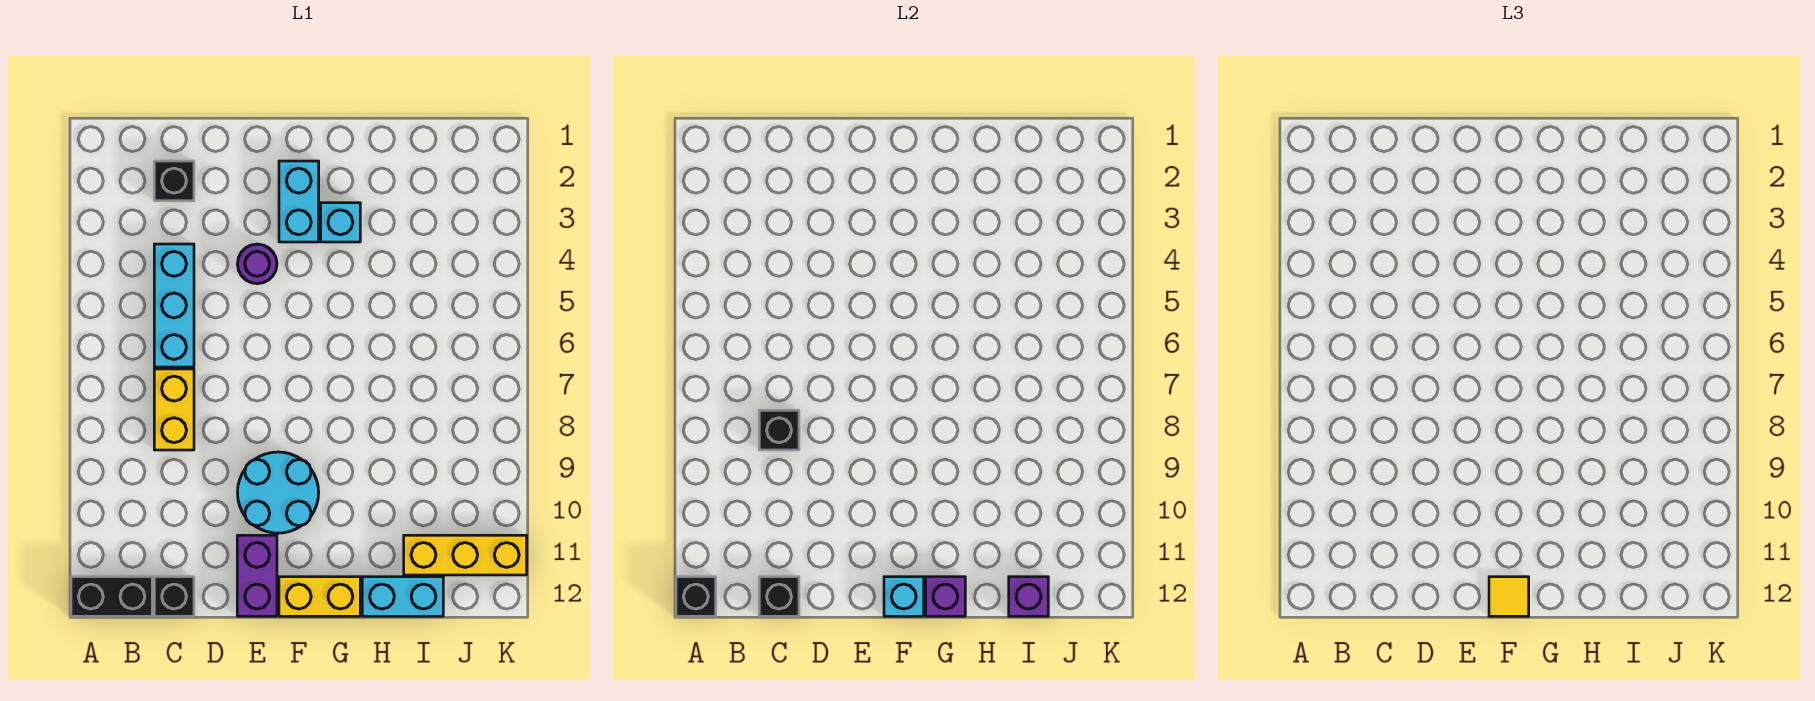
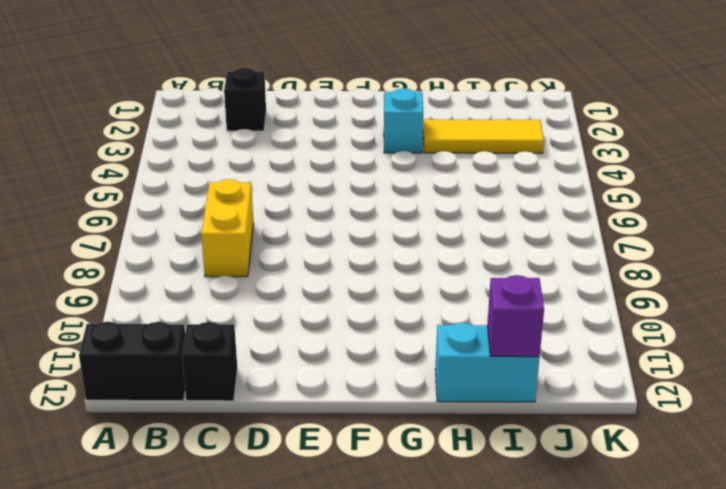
yellow tile H3:J3 level 1 -> none
none -> cyan brick C4:C6 level 1
none -> purple round brick E4 level 1
none -> cyan round brick E9:F10 level 1

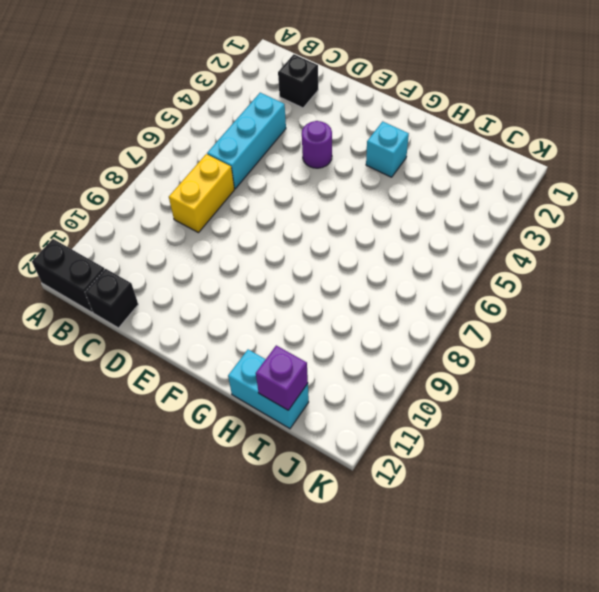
none -> cyan round brick E9:F10 level 1
none -> purple brick E11:E12 level 1
none -> cyan brick F2:F3 level 1

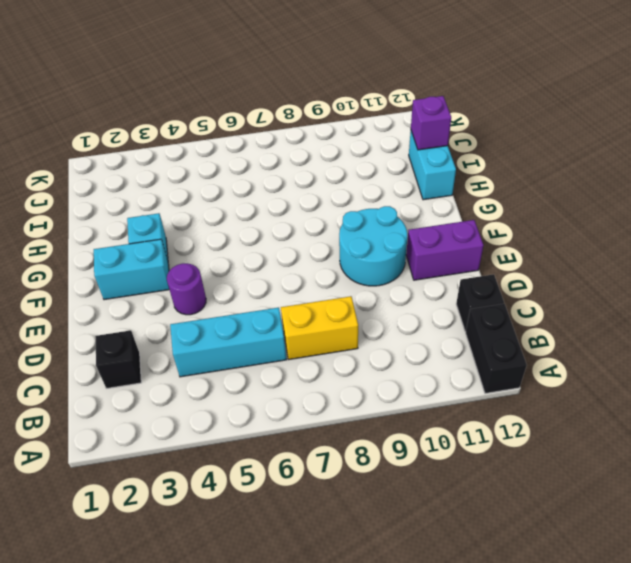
none -> yellow brick F12:G12 level 1
none -> yellow brick I11:K11 level 1
none -> black brick A12 level 2

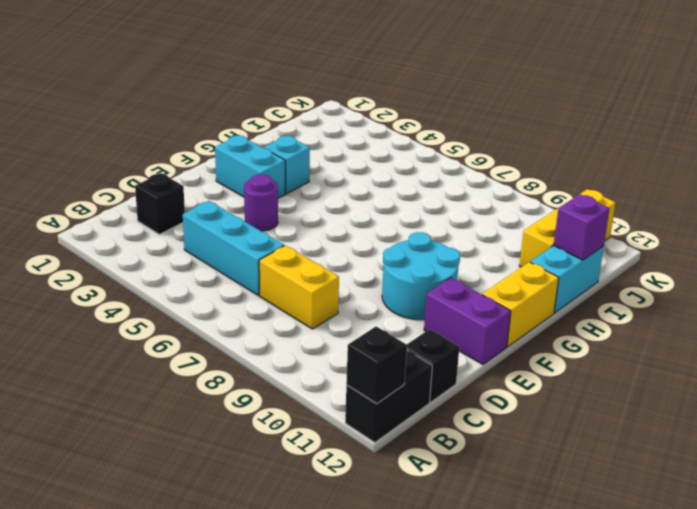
none -> black brick C8 level 2
none -> black brick C12 level 2
none -> cyan brick F12 level 2

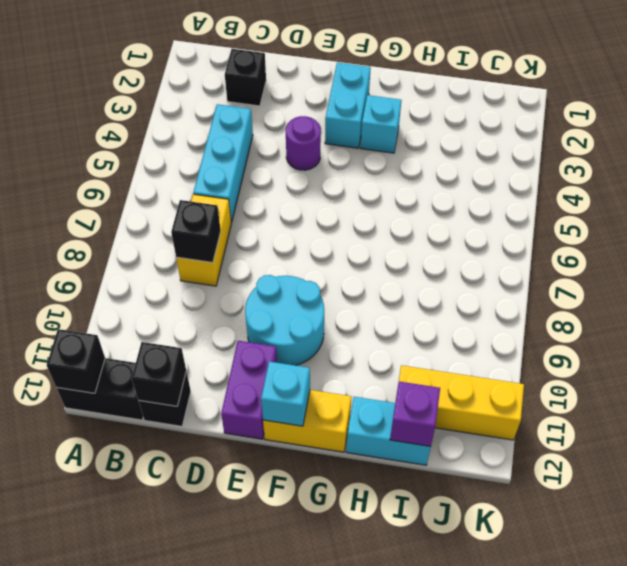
none -> purple brick G12 level 2
none -> yellow tile F12 level 3

